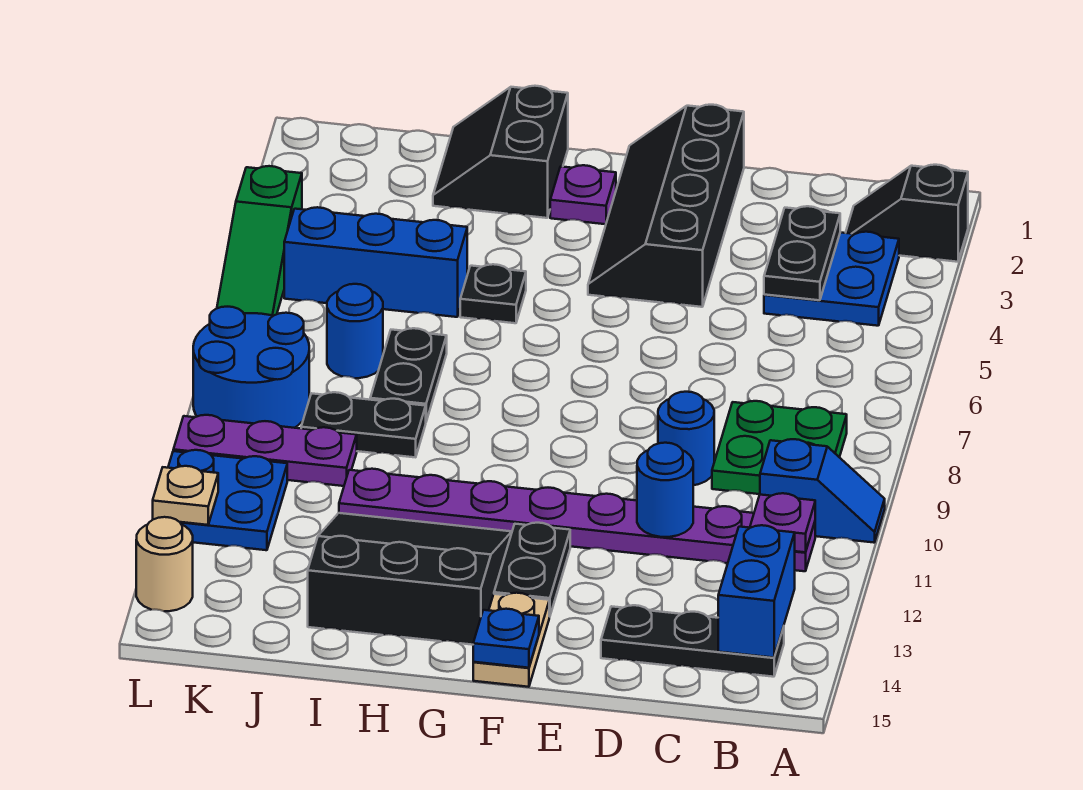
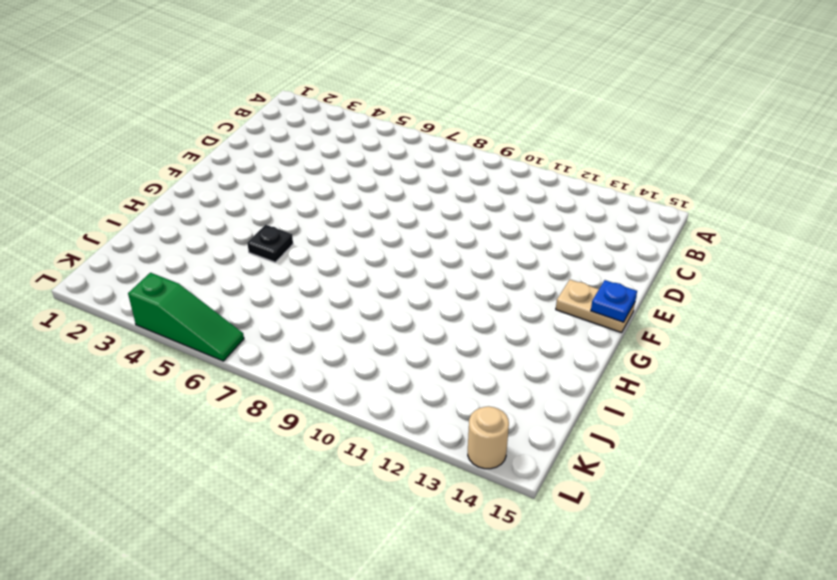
none -> black slope A2:B2 level 1 top A
none -> blue slope A10:B10 level 1 top B
none -> blue plate B3:C4 level 1

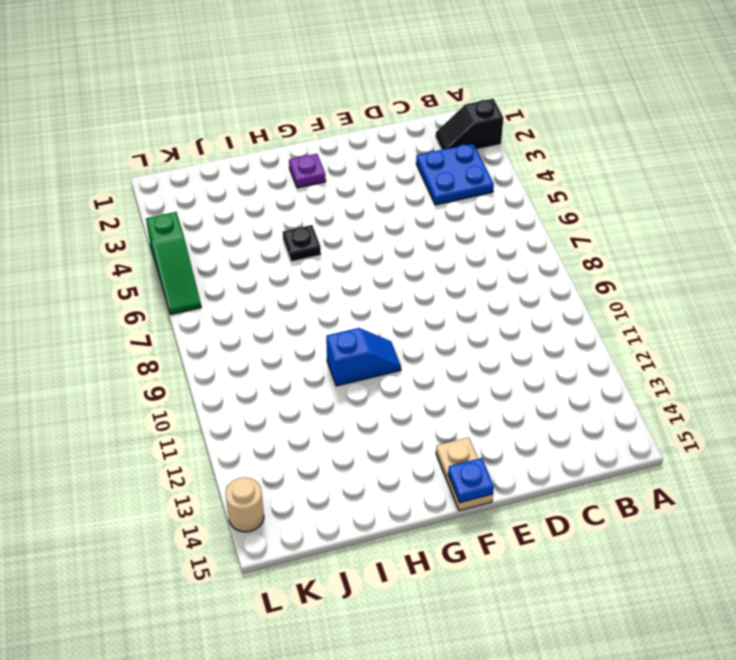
blue slope G10:H10 level 1 top H -> blue slope A10:B10 level 1 top B
none -> green plate B8:C9 level 1
none -> purple plate B11:I11 level 1
none -> black plate B14:D14 level 1

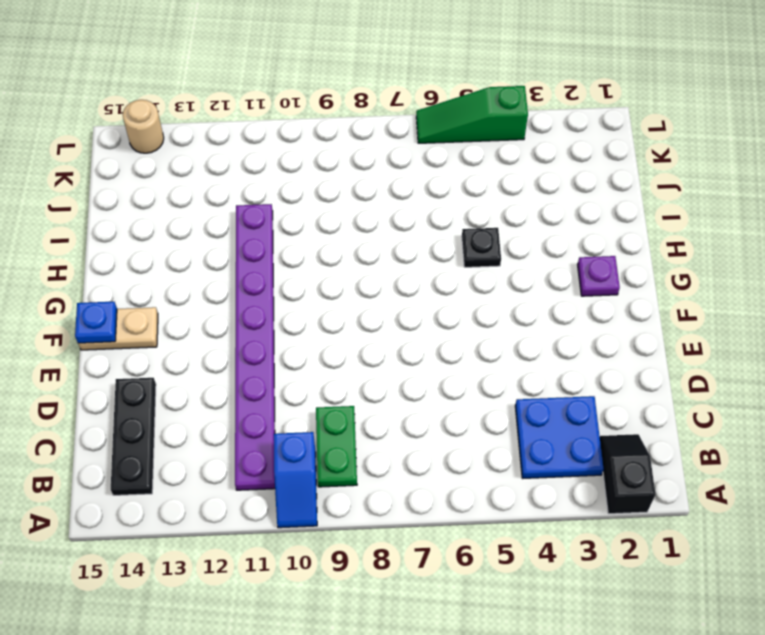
green plate B9:C9 level 1 -> green plate B8:C9 level 1
none -> blue round brick D9 level 1
none -> black slope E1:F4 level 1 top E
none -> black plate F12:F13 level 1

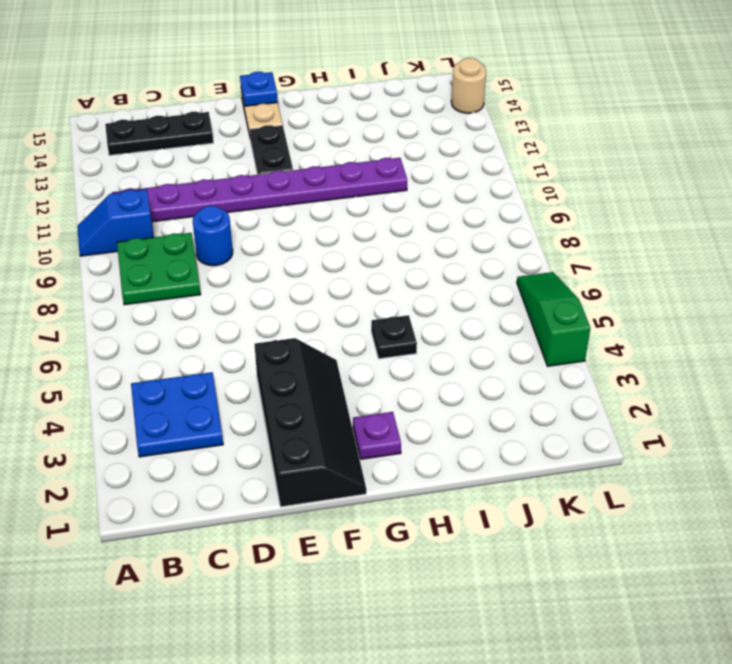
none -> black slope A2:B2 level 1 top A
none -> black slope G12:I14 level 1 top 14
none -> black slope H1:I2 level 1 top H

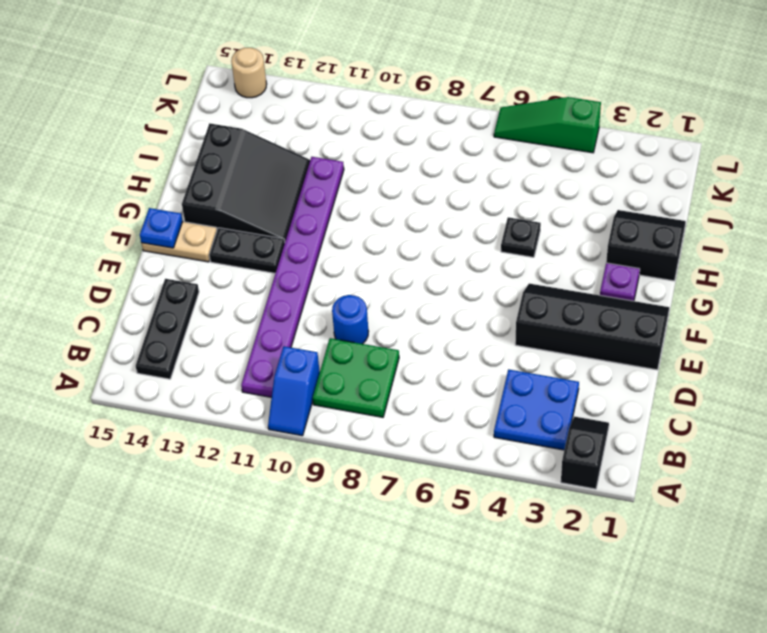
none -> blue brick I5:K5 level 1
none -> black plate I7:I8 level 1
none -> black plate I9:J9 level 1

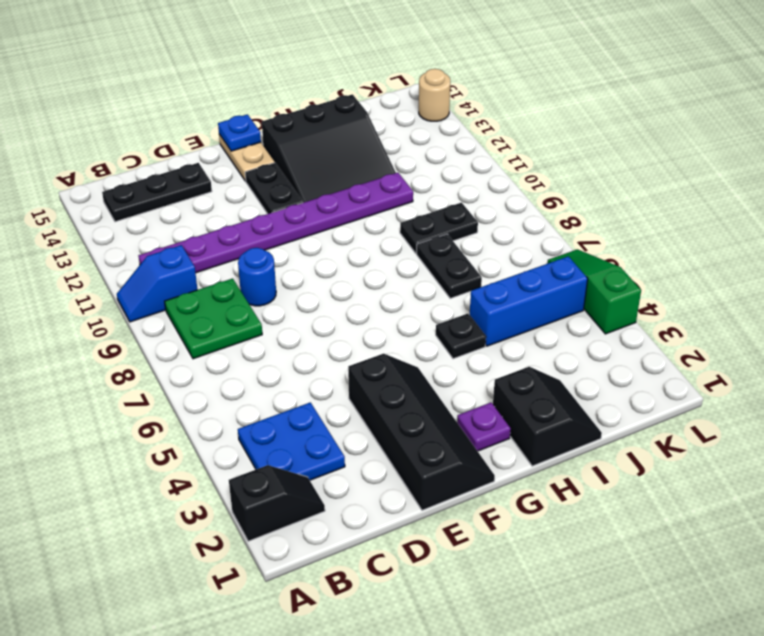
none -> blue round brick J7 level 1
none -> purple plate J10:L10 level 1
none -> blue round brick K8:L9 level 1

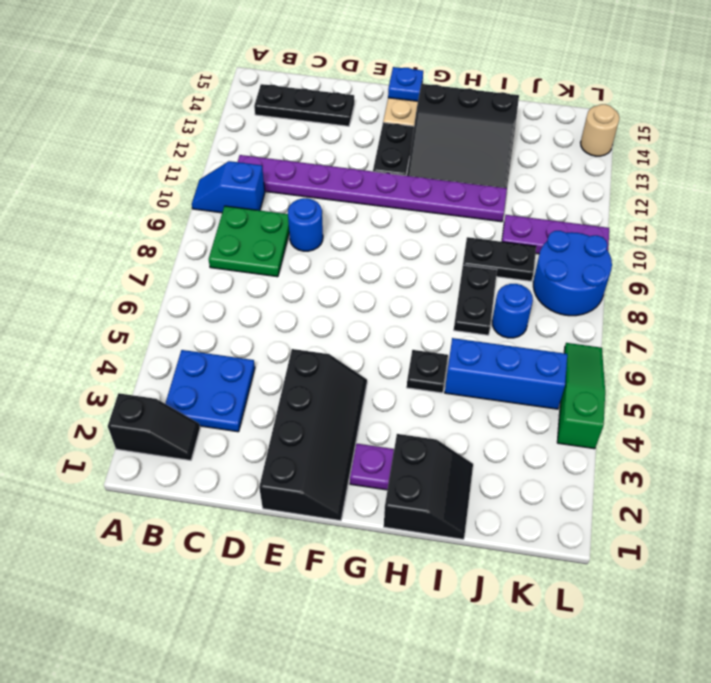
none -> blue plate K11:L12 level 1
none -> purple plate B11 level 2
none -> blue brick B13:B14 level 2

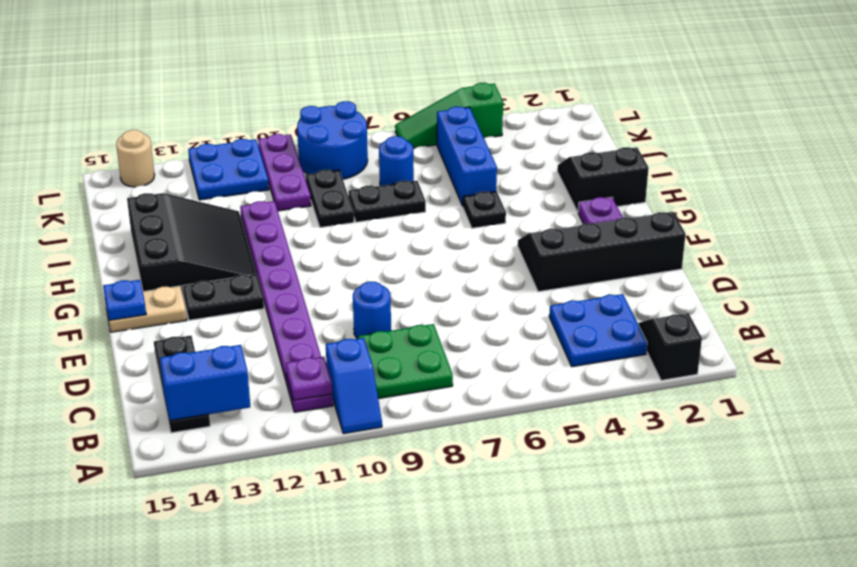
none -> black plate C3:C4 level 2
none -> blue round brick D11 level 2
none -> tan plate L12 level 2

